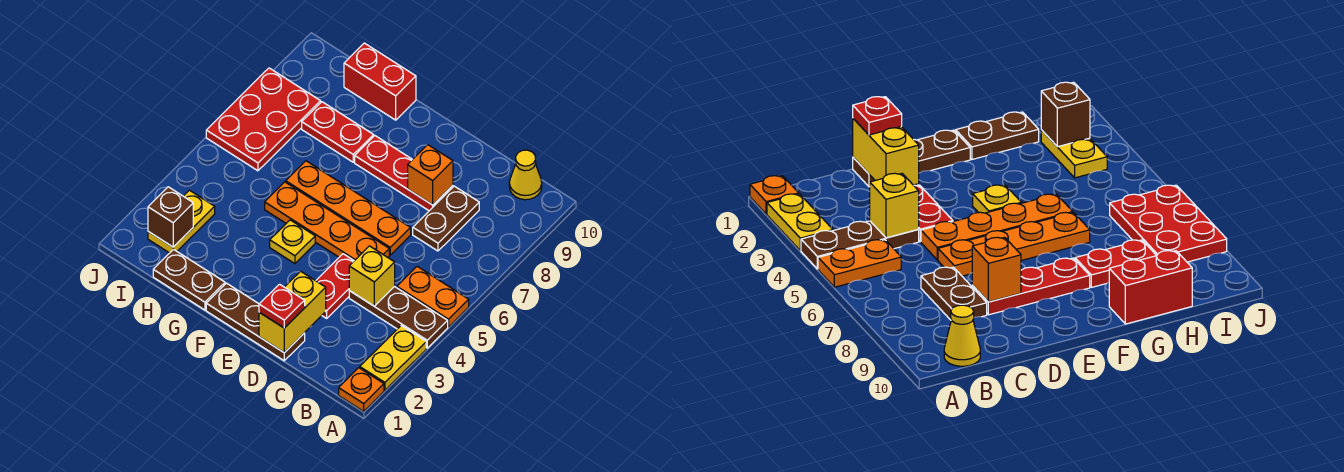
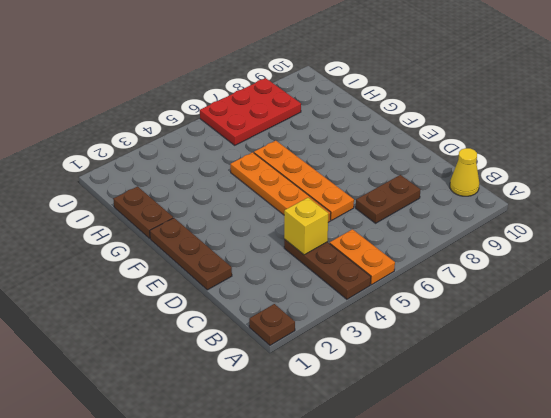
brown plate A1 level 1 -> orange plate A1 level 1
none -> yellow plate A2:A3 level 1
none -> red plate D3:D4 level 1
none -> red plate D8:F8 level 1

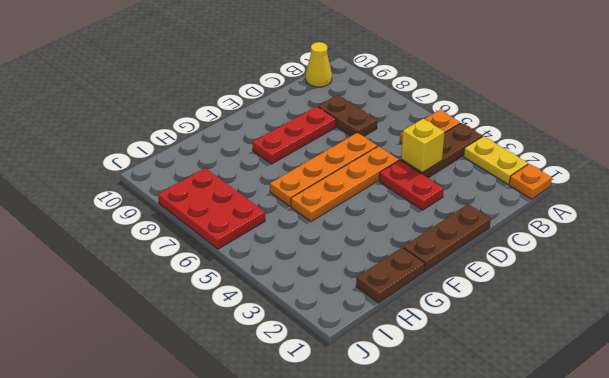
none -> yellow plate F4 level 1
none -> red plate G8:H8 level 1
none -> red brick G10:H10 level 1

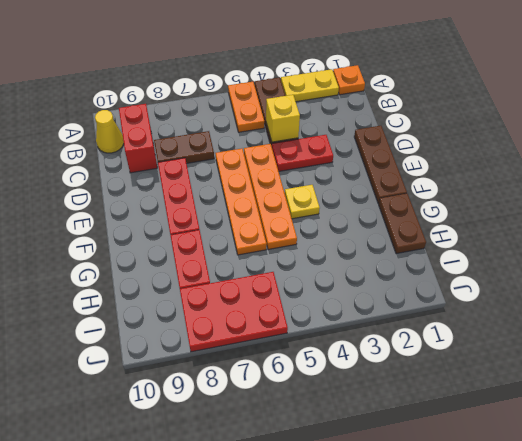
red brick B9:C9 level 1 -> red brick G10:H10 level 1
none -> yellow plate I2:I3 level 1
none -> yellow brick D1:D2 level 2
none -> orange brick D8 level 2

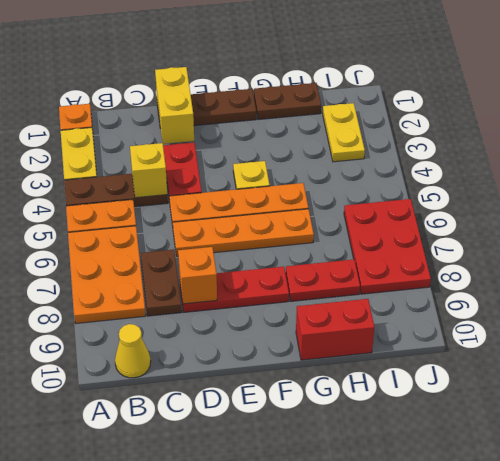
orange plate A6:B8 level 1 -> none
none -> brown brick I2 level 2
none -> red plate D1 level 3

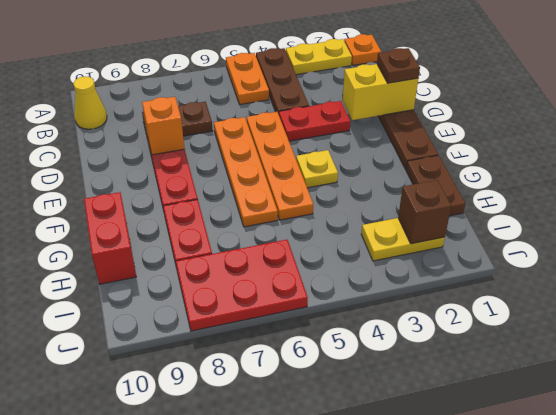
brown plate D1 level 3 -> red plate D1 level 3
none -> yellow brick C4 level 2

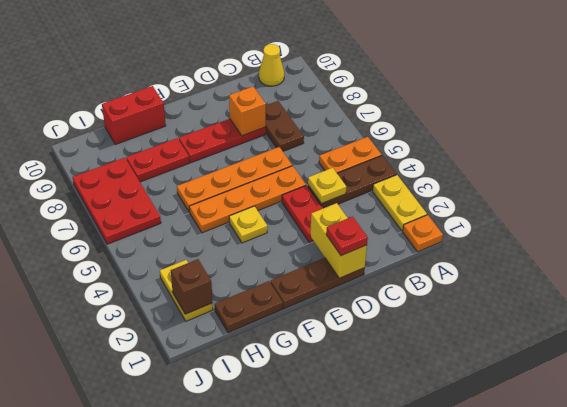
yellow plate C4 level 2 -> yellow brick C4 level 2

